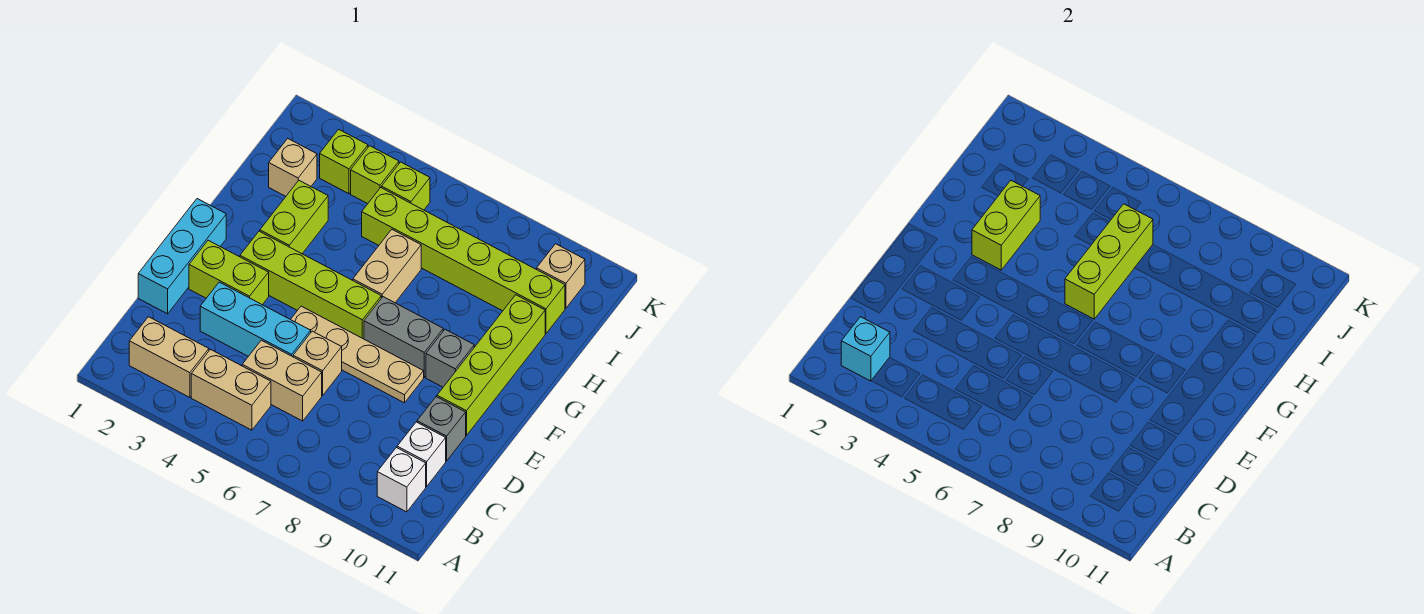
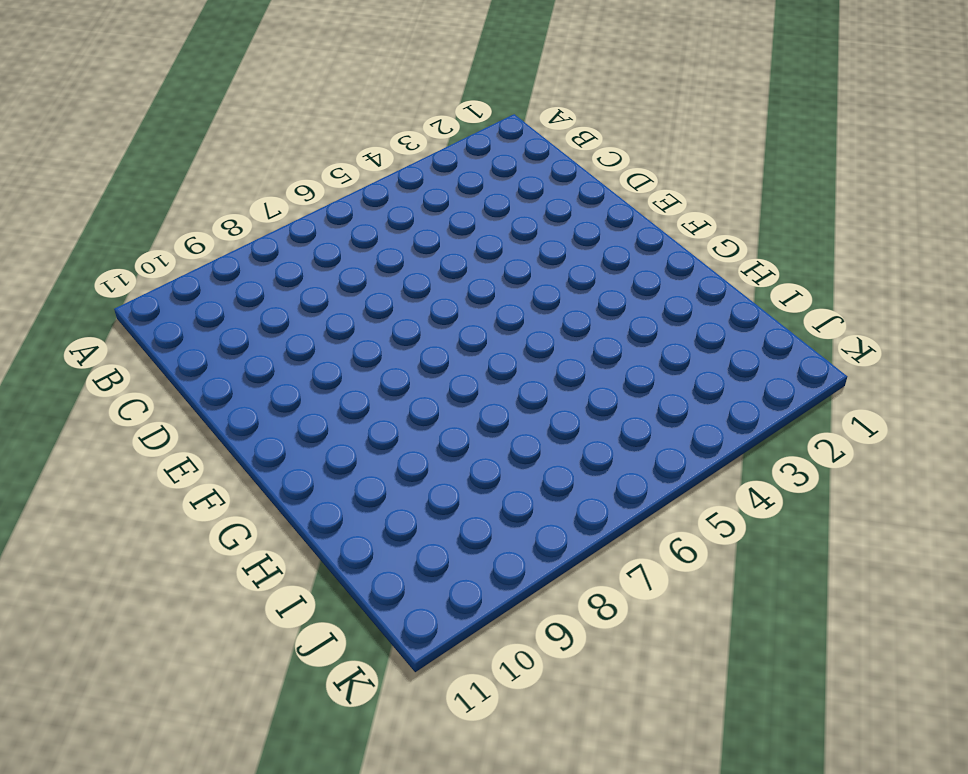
none -> tan brick B2:B3 level 1
none -> tan brick B4:B5 level 1
none -> white brick B10 level 1

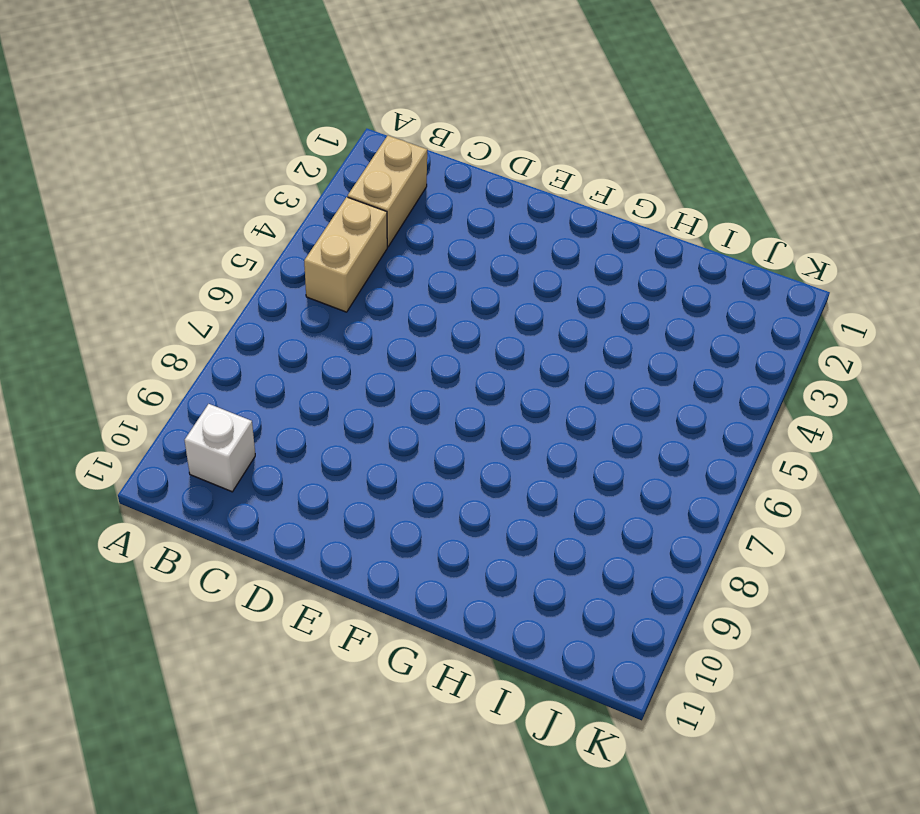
none -> tan brick C5:C6 level 1
none -> white brick C10 level 1
none -> cyan brick D1:F1 level 1

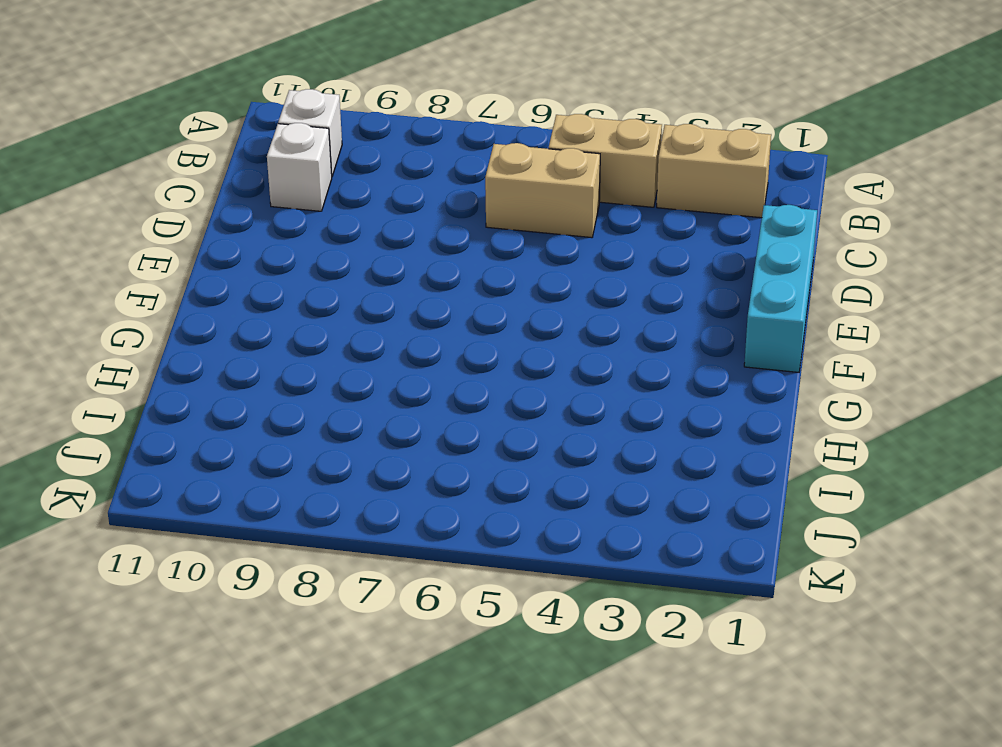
none -> cyan brick D3:D5 level 1
none -> tan brick D6 level 1
none -> grey brick D10 level 1

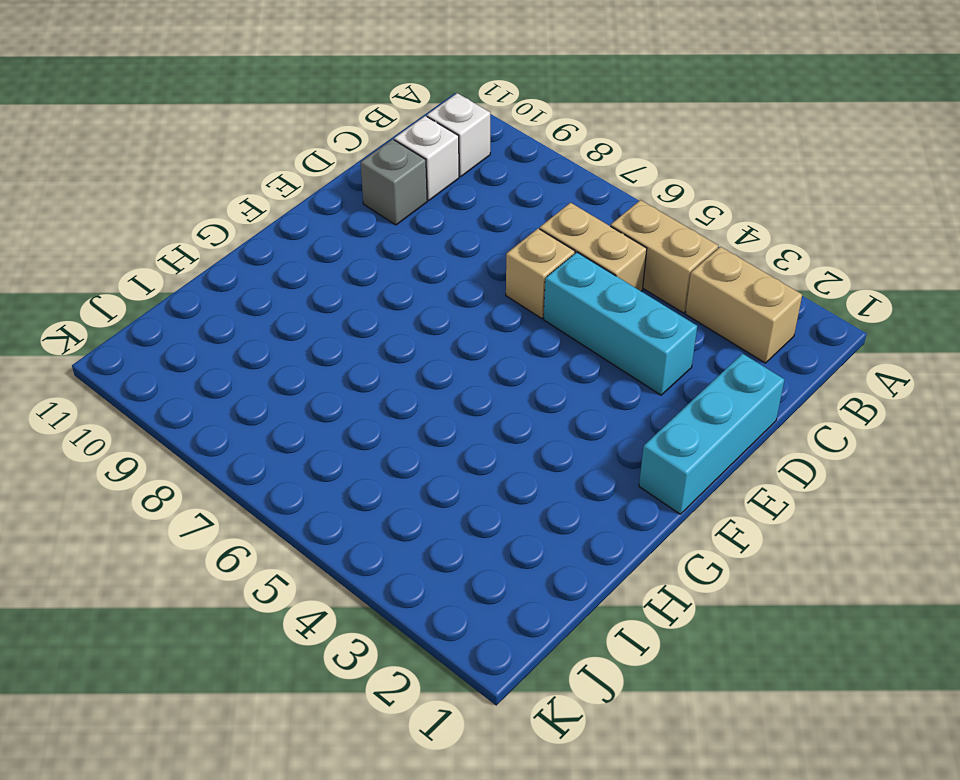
none -> lime brick E2:E3 level 1
none -> tan plate E5:E8 level 1
none -> lime brick E10:H10 level 1

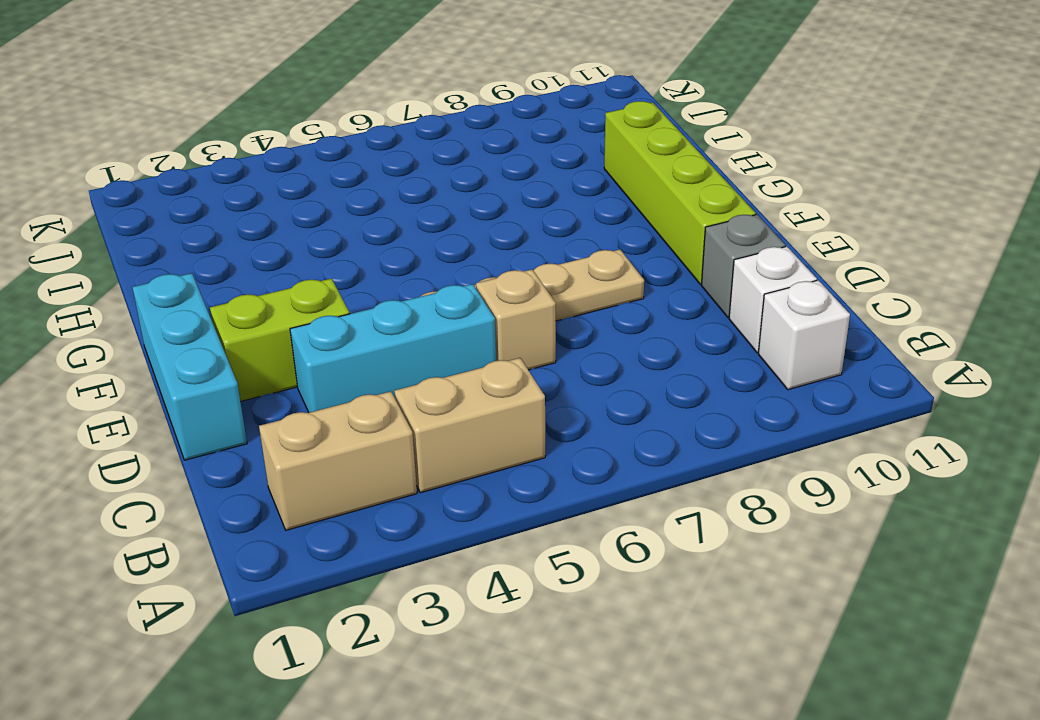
none -> tan brick C5:C6 level 1
none -> lime brick F3:F6 level 1
none -> grey brick F7:F8 level 1

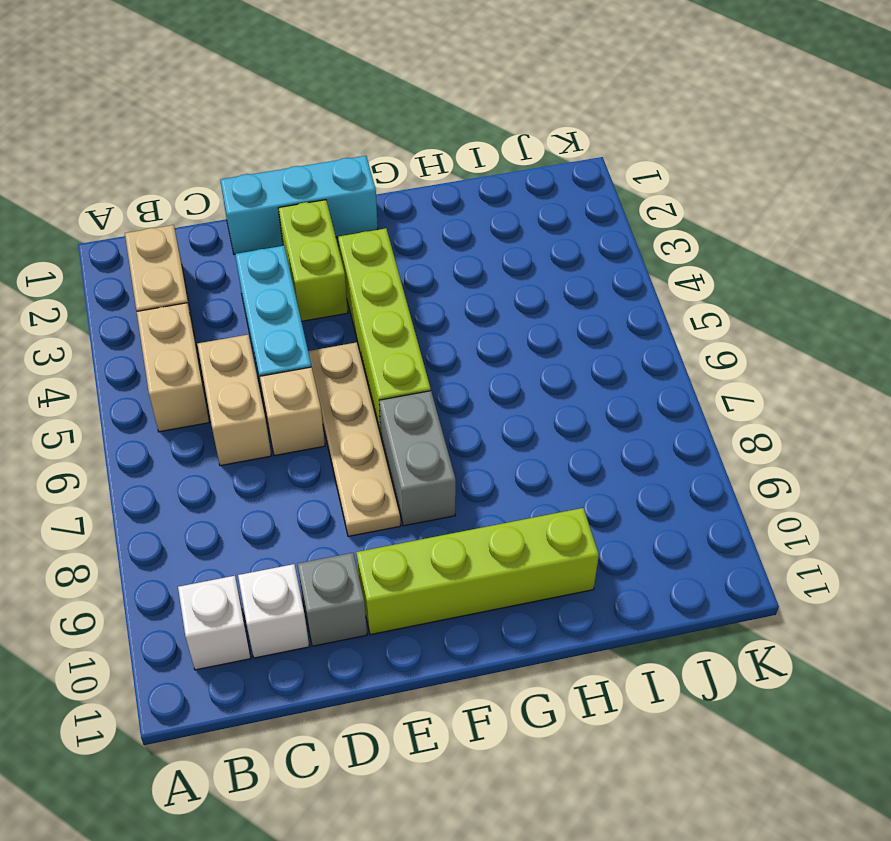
none -> grey brick F9 level 1
none -> lime brick G3:H3 level 1
none -> tan brick G6:H6 level 1

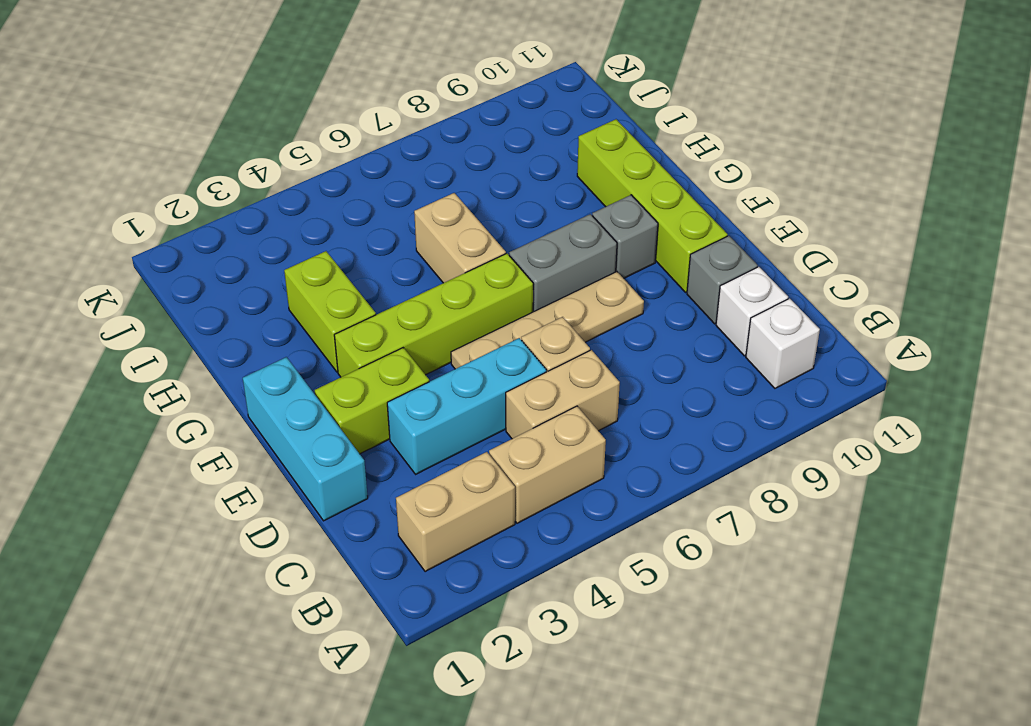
none -> tan brick I2 level 1
none -> lime brick I5:I10 level 1
none -> lime brick J3 level 1

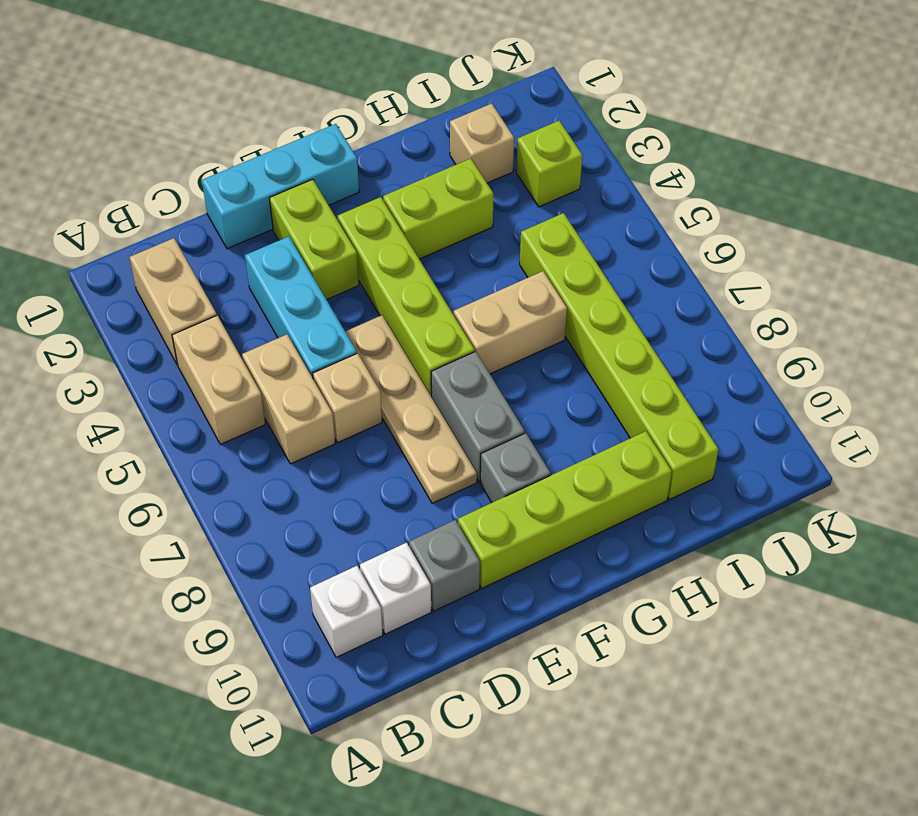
none -> lime brick J4 level 1
none -> lime brick J5 level 1
none -> tan brick J10 level 1

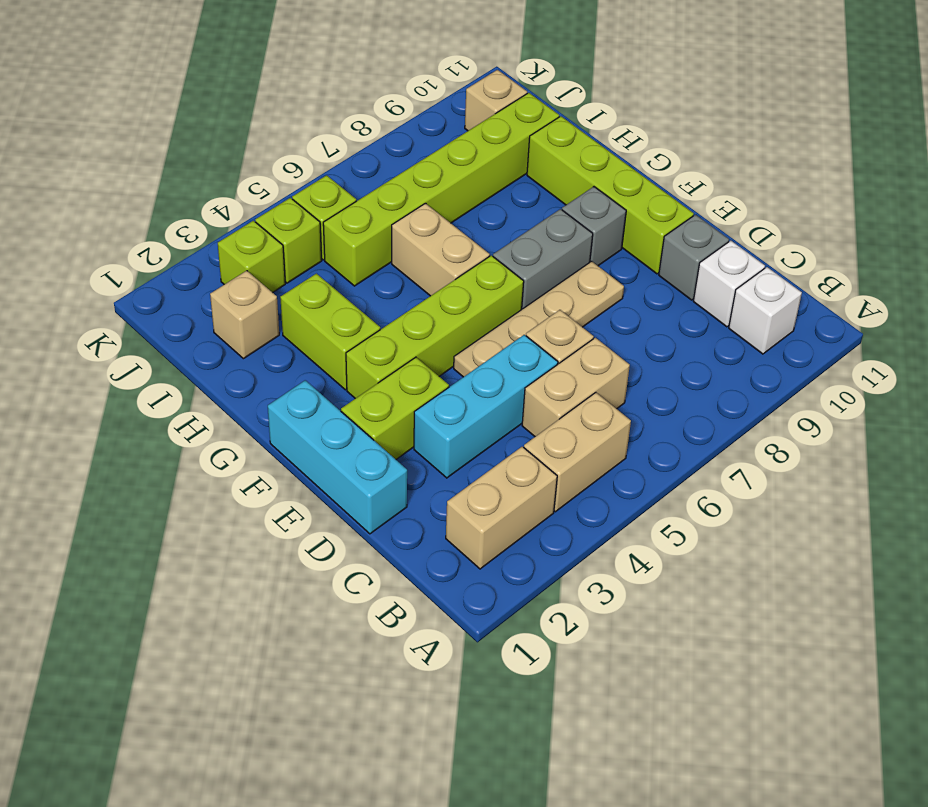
none -> cyan brick B2 level 2
none -> lime brick G3:H3 level 2
none -> lime brick G6:I6 level 2

